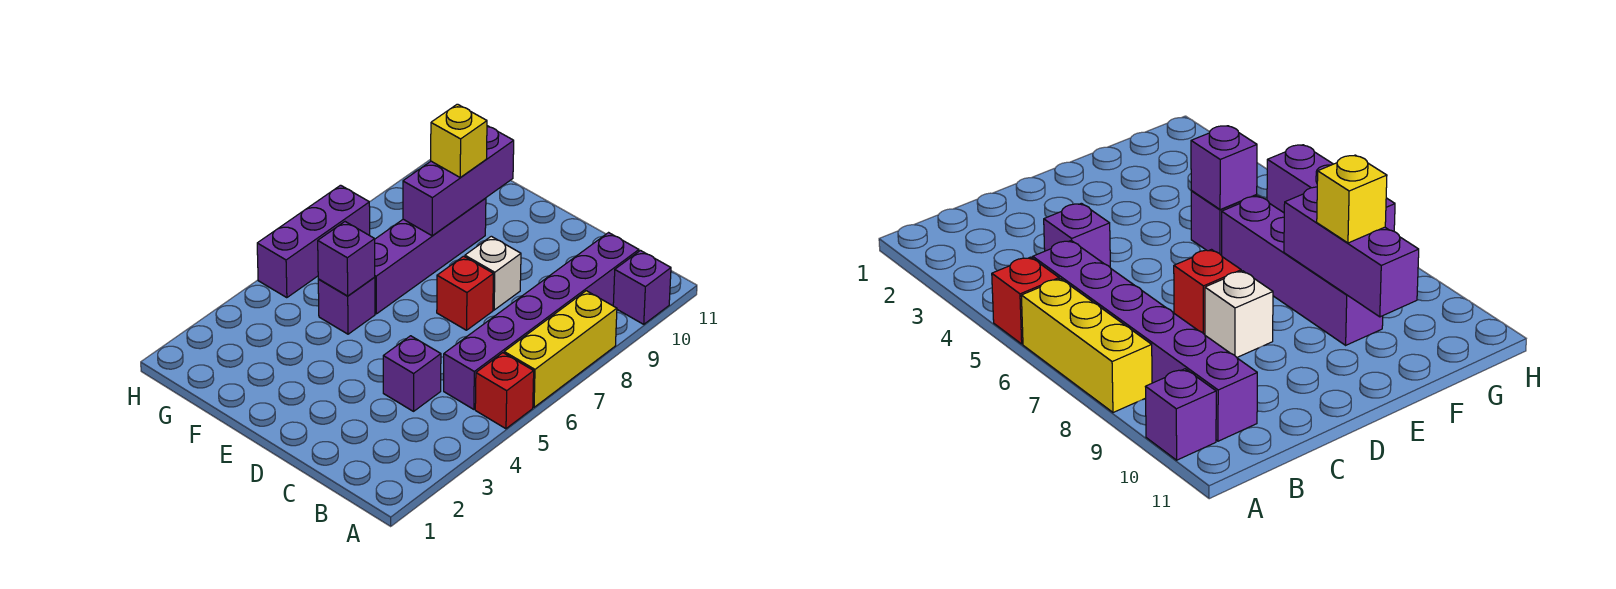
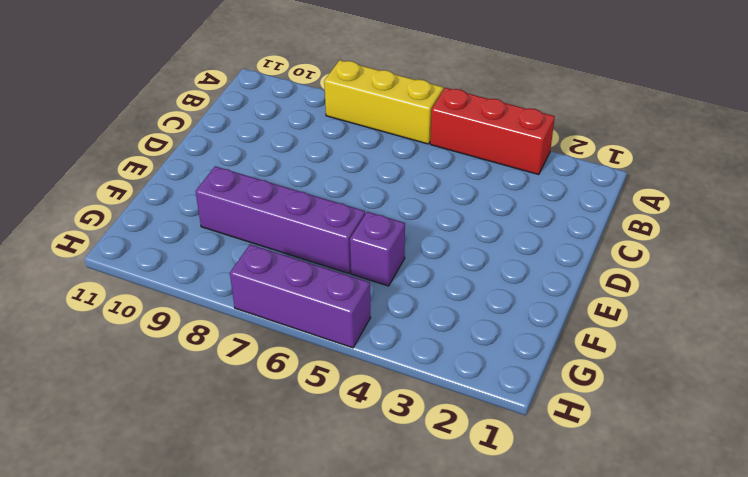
red brick A3:A5 level 1 -> red brick A5 level 1
none -> purple brick A10 level 1
none -> purple brick B5:B10 level 1
none -> purple brick C4 level 1

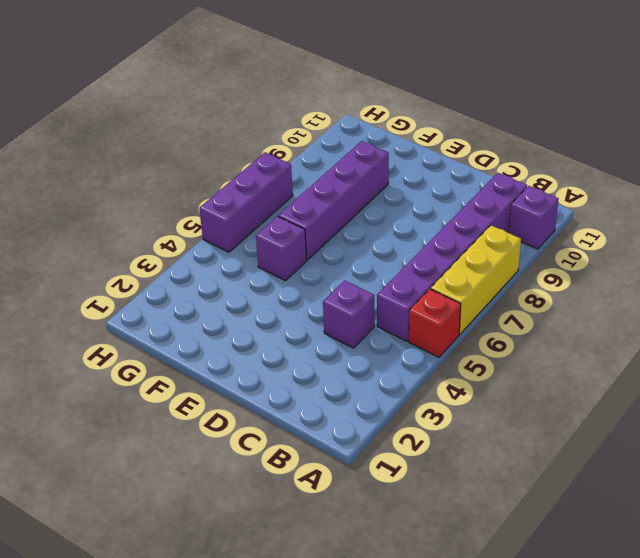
none -> red brick D7 level 1
none -> white brick D8 level 1
none -> purple brick F5 level 2

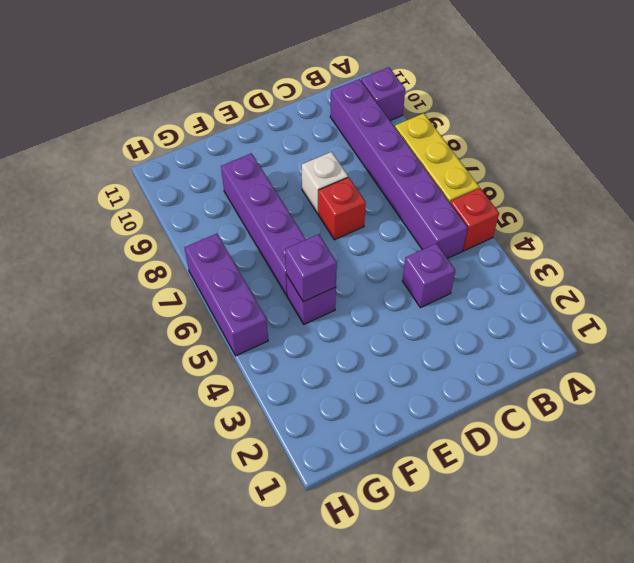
none -> purple brick F8:F10 level 2
none -> yellow brick F9 level 3

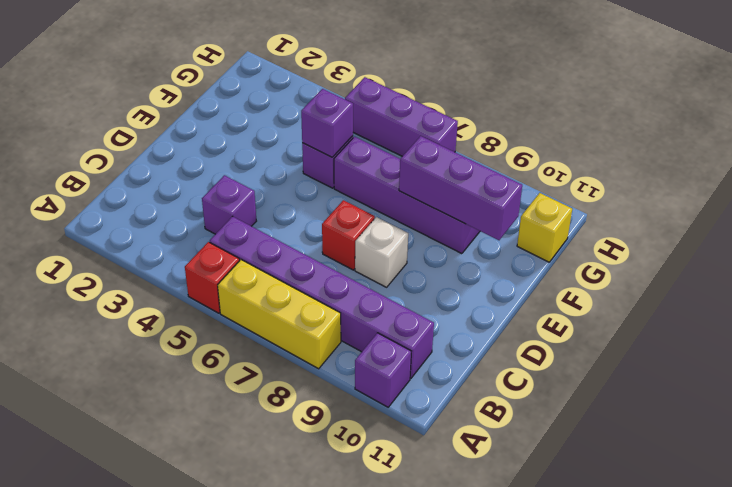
yellow brick G11 level 1 -> yellow brick F9 level 3

